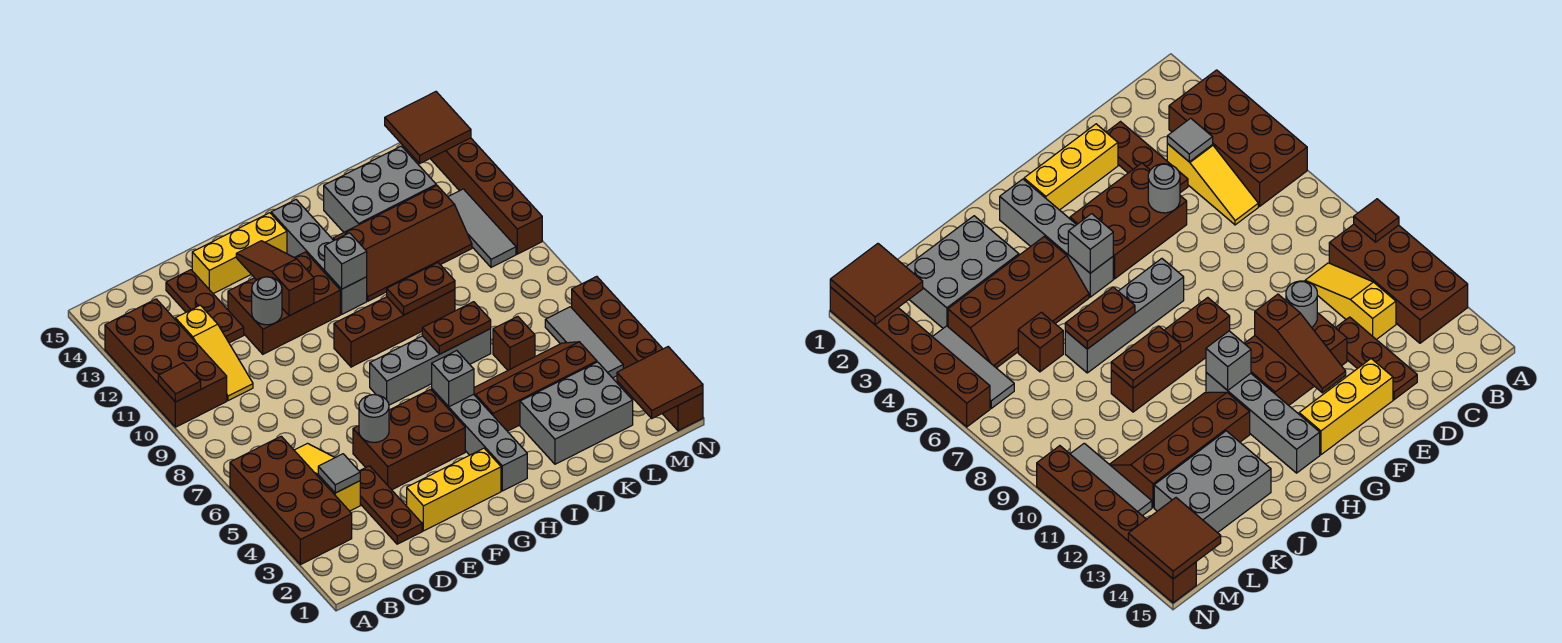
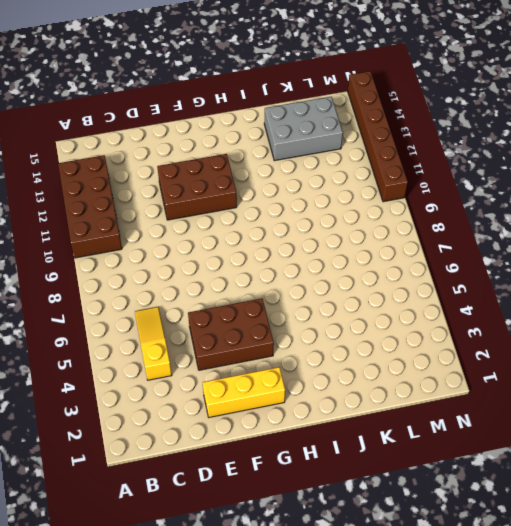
none -> brown brick A3:B6 level 1
none -> yellow slope C10:C12 level 1 top 12
none -> brown plate D2:D4 level 1
none -> brown plate D12:D14 level 1

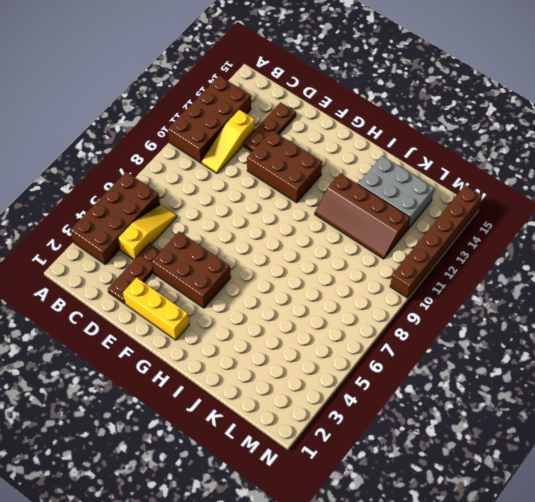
none -> yellow brick E14:G14 level 1
none -> grey brick G7:J7 level 1
none -> brown brick G9:J9 level 1
none -> grey brick H2:H5 level 1

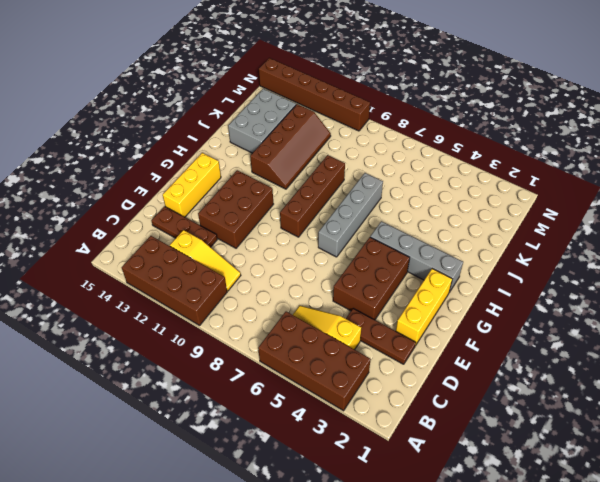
none -> grey brick H11:H14 level 1
none -> brown slope I4:L5 level 1 top 4
none -> grey brick J2:L3 level 1
none -> brown brick K6 level 1

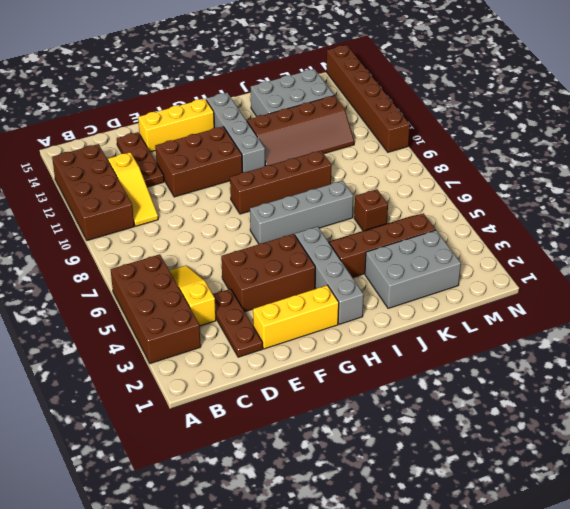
none -> grey tile M4:M6 level 1
none -> grey tile M10:M12 level 1
none -> brown brick N1:N6 level 1
none -> brown tile A10 level 2

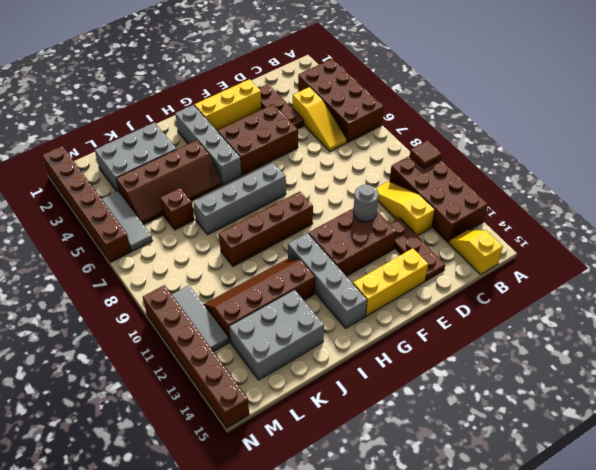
yellow slope B14:B15 level 1 top 15 -> none
none -> grey tile C4 level 2
none -> grey round brick E5 level 2
none -> brown slope F11:F13 level 2 top 11
none -> grey brick H5 level 2

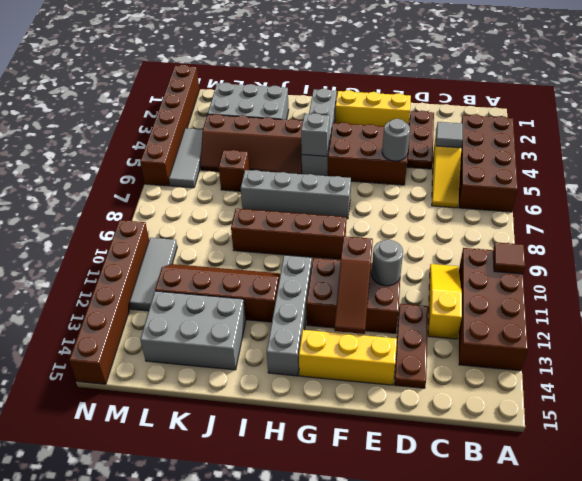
none -> grey brick H11 level 2
none -> brown plate I7:J7 level 2
none -> brown plate I9:J9 level 2
none -> brown tile M1:N2 level 2

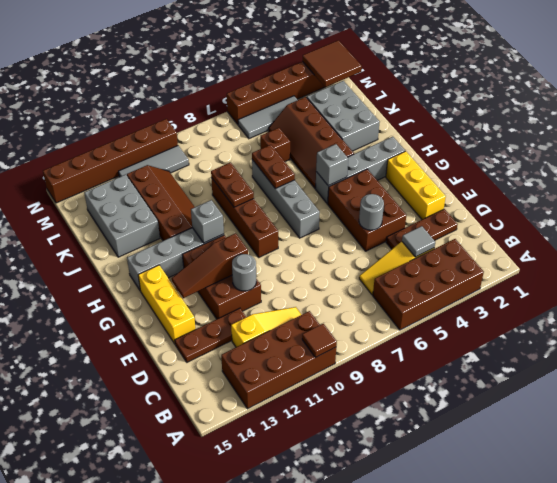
none -> brown tile M14:N15 level 2

